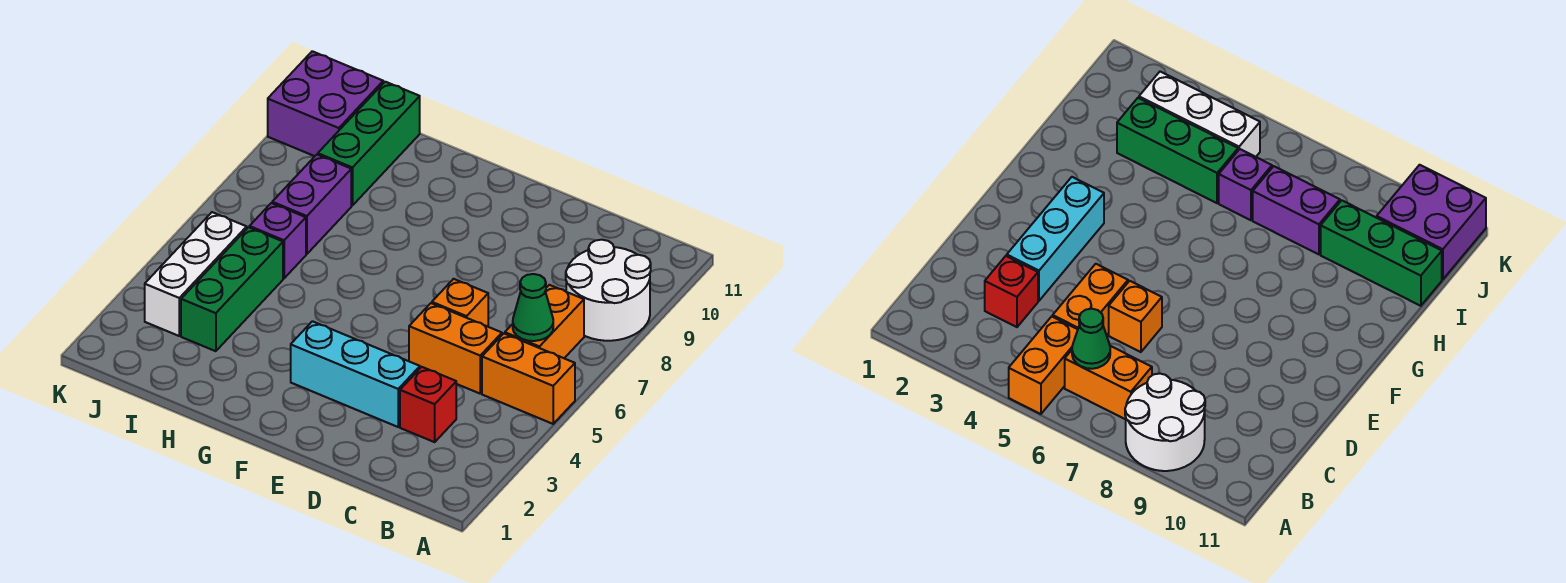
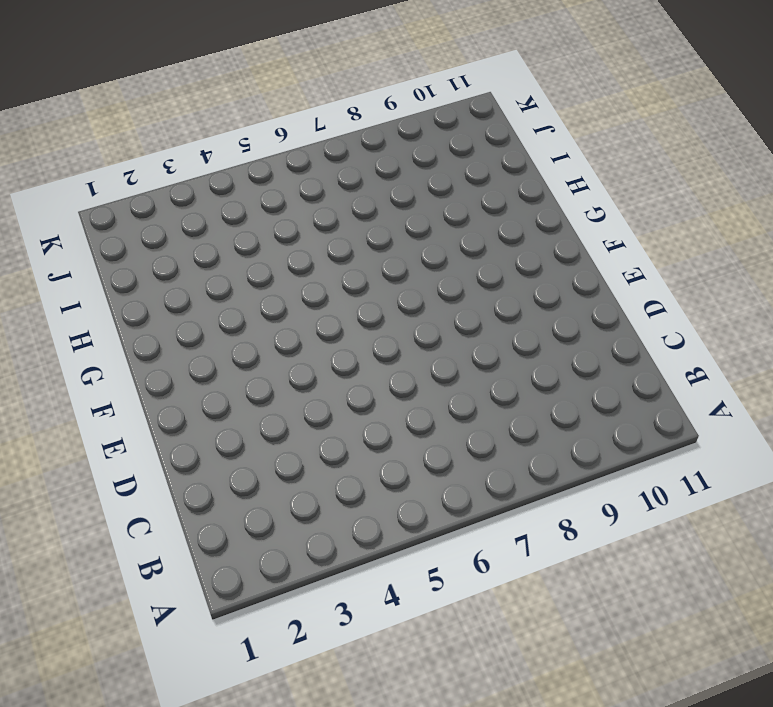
none -> orange brick A5:B5 level 1
none -> white round brick A8:B9 level 1
none -> orange brick B6:B7 level 1

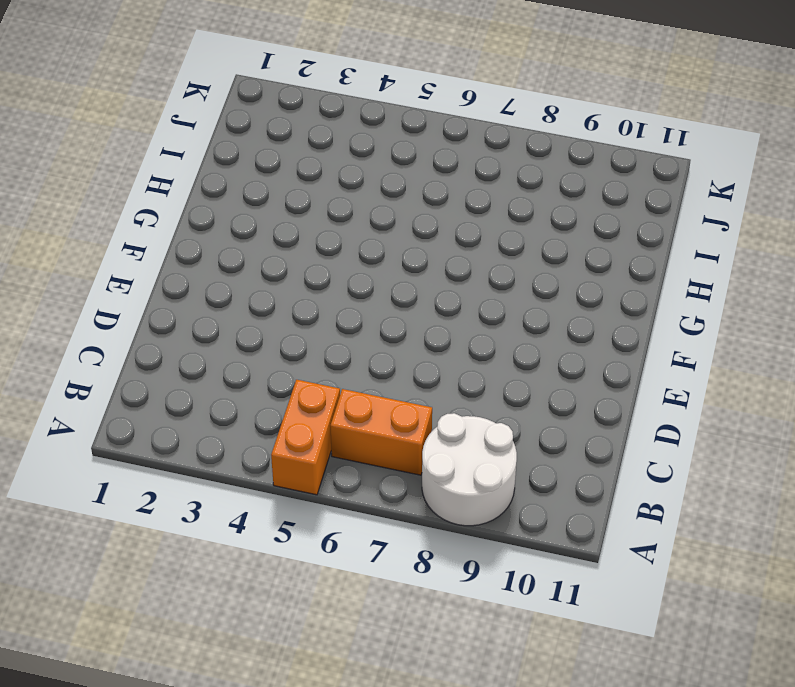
none -> red brick C3 level 1
none -> orange brick C5:D5 level 1
none -> cyan brick D3:F3 level 1

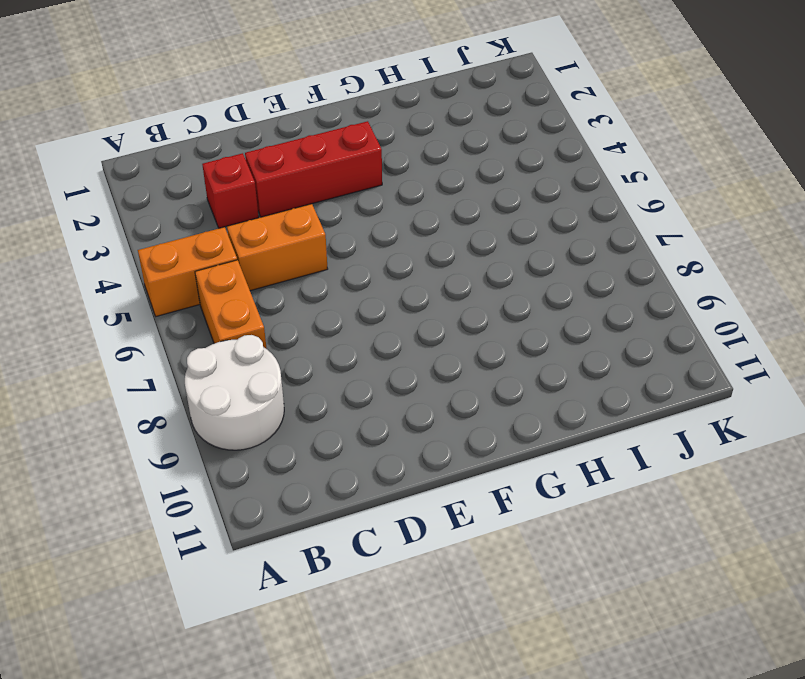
red brick D3:F3 level 1 -> cyan brick D3:F3 level 1
none -> orange brick D6 level 1
none -> green brick I3:I5 level 1
none -> purple brick I6 level 1

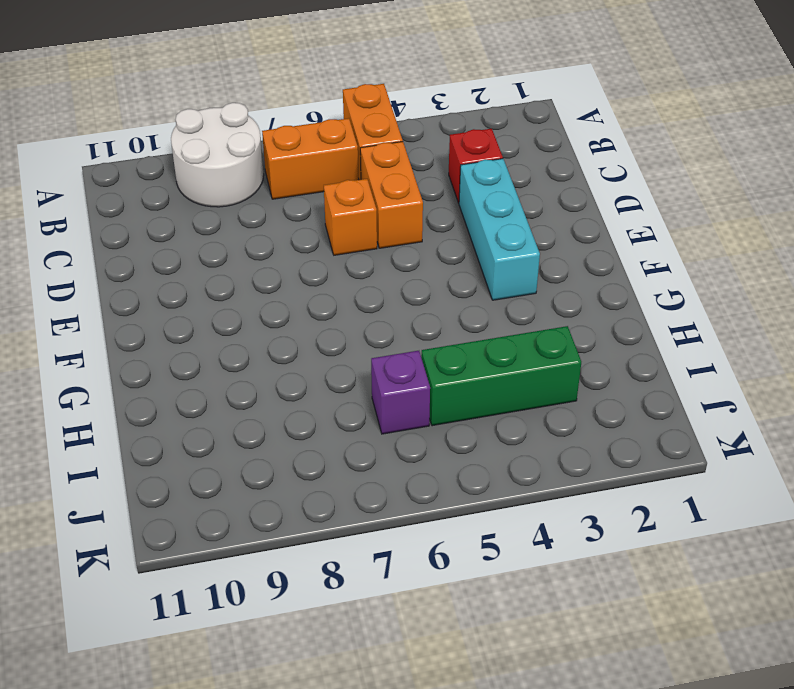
none -> purple brick I7:I8 level 1
none -> green brick I9:I11 level 1
none -> white brick J3:J5 level 1

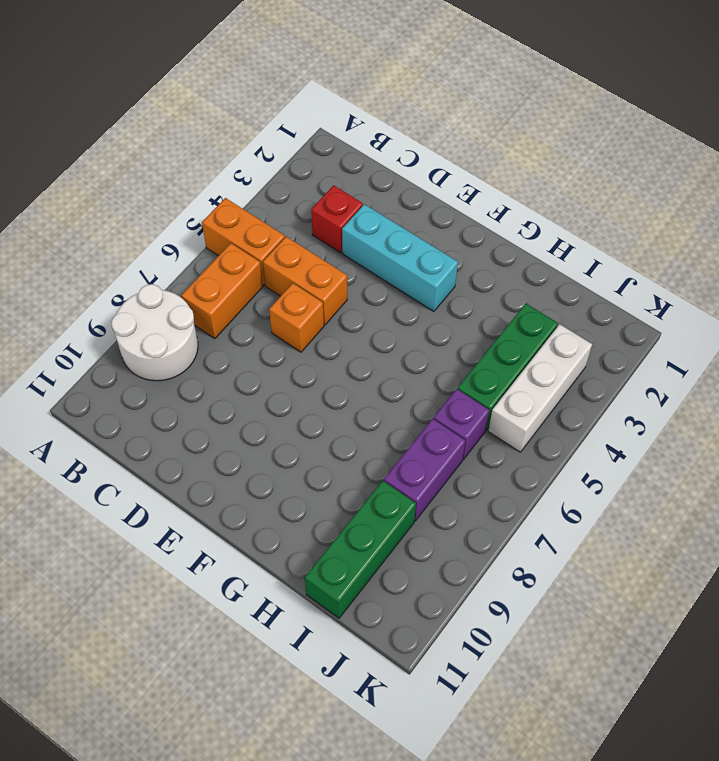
none -> purple brick J10:K11 level 1
none -> green cone B6 level 2

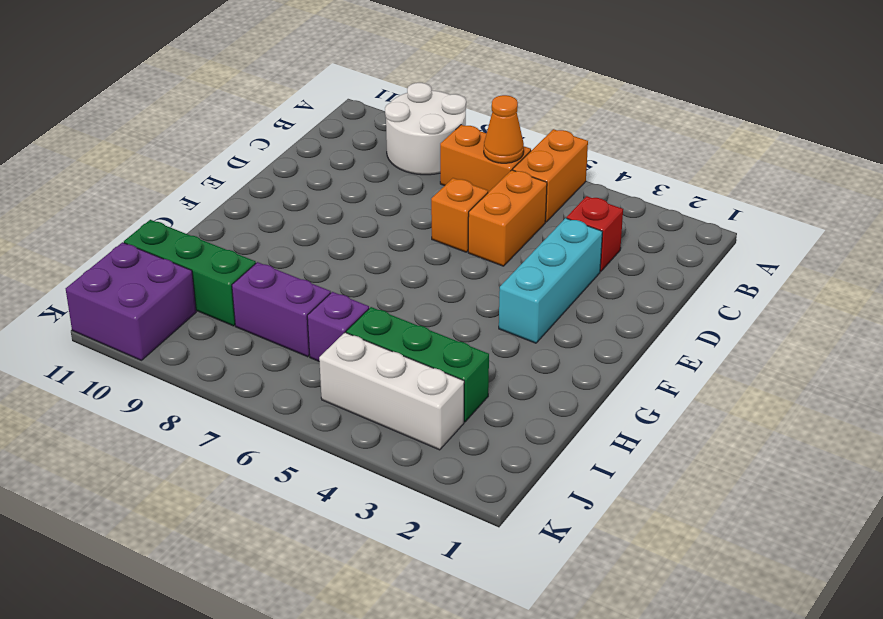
orange cone B6 level 2 -> green cone B6 level 2

